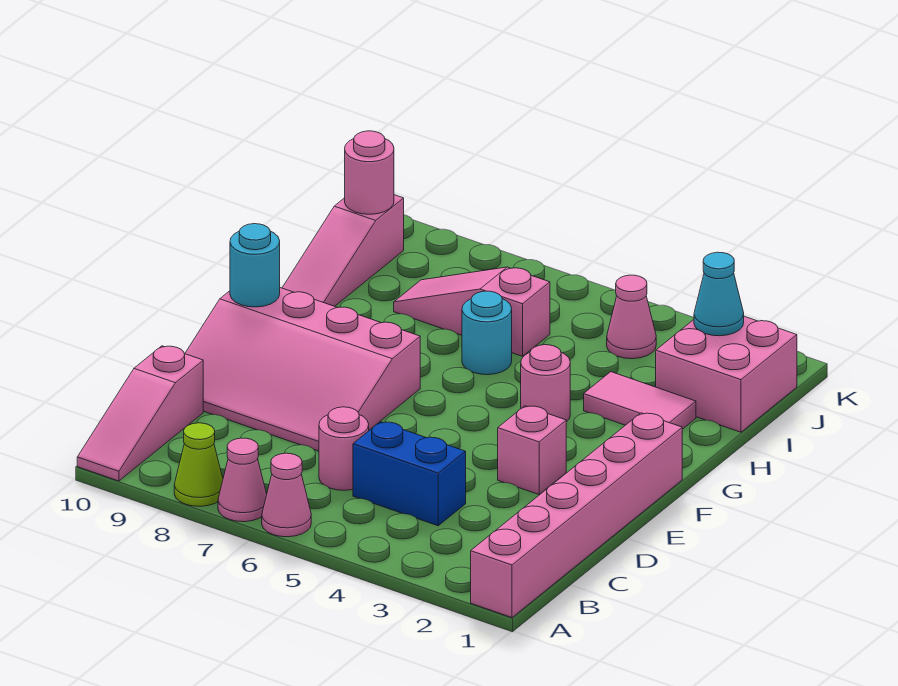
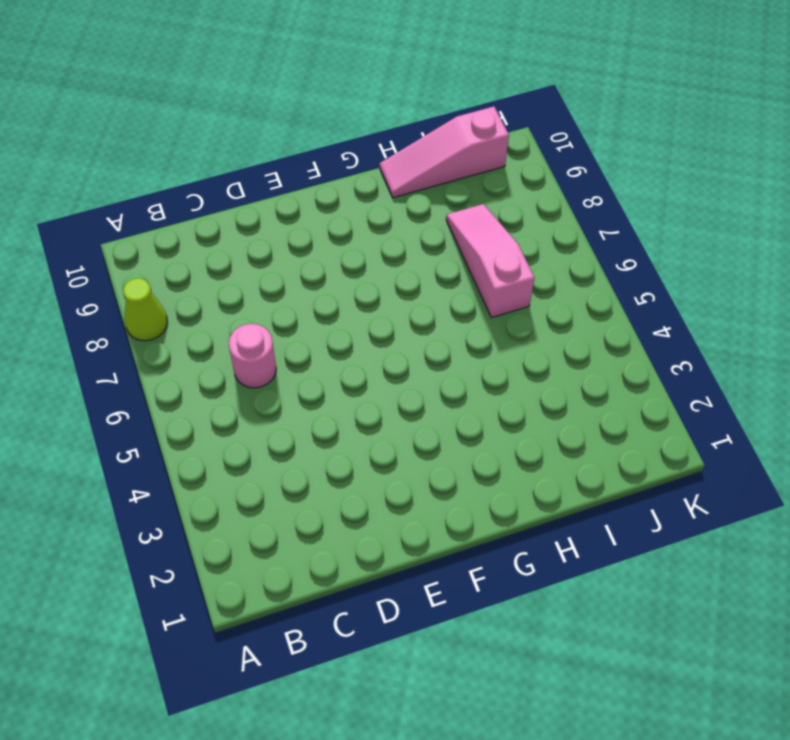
none -> pink brick A1:F1 level 1
none -> pink cone A6 level 1
none -> pink cone A7 level 1

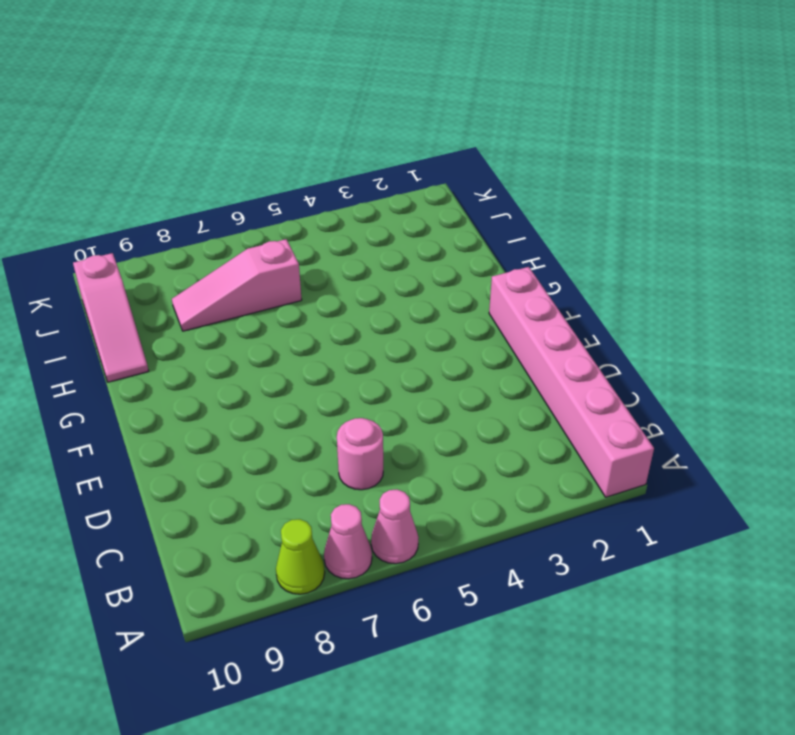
none -> pink slope A10:C10 level 1 top C
none -> blue brick C4:C5 level 1
none -> pink slope D7:F10 level 1 top F

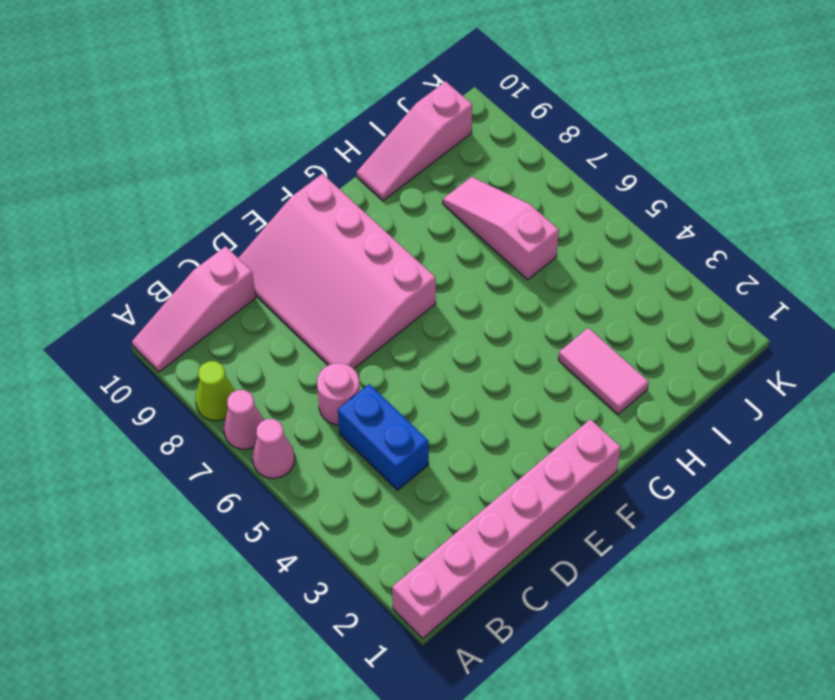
none -> pink brick E3 level 1
none -> pink round brick G4 level 1
none -> cyan round brick H6 level 1

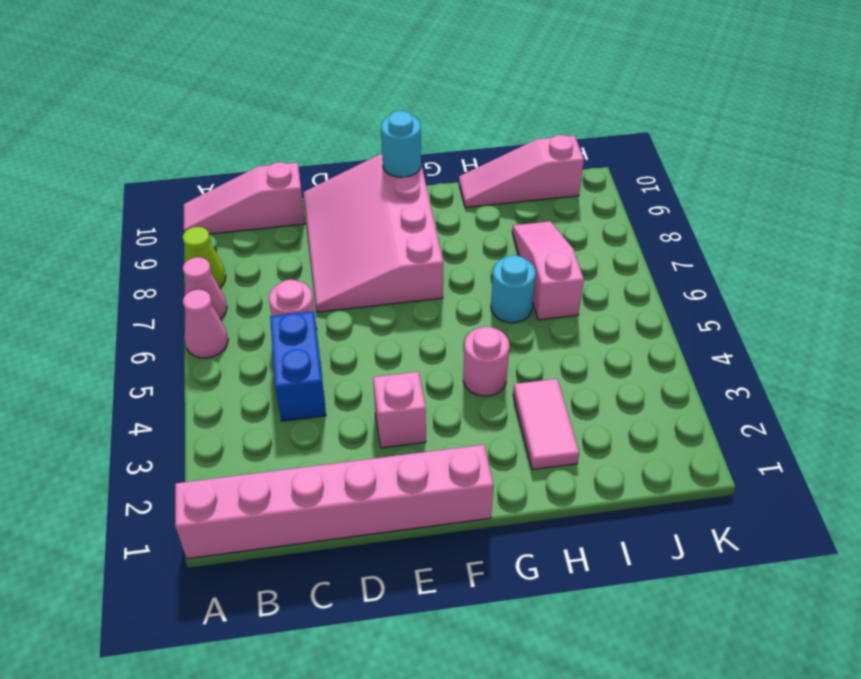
none -> pink brick I1:J2 level 1
none -> pink cone J4 level 1
none -> cyan cone J2 level 2

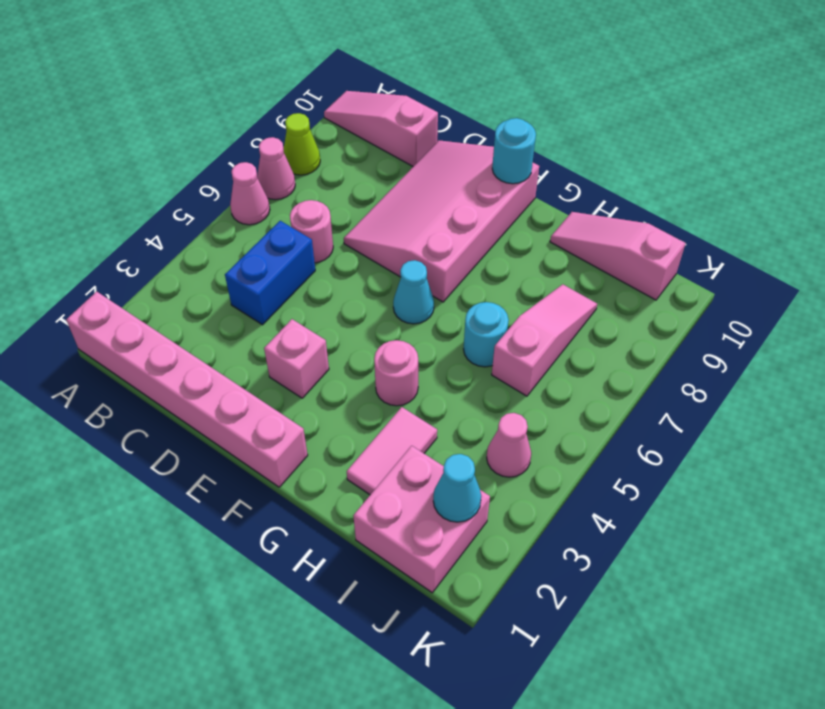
cyan cone F6 level 1 -> none
none -> pink round brick J10 level 2

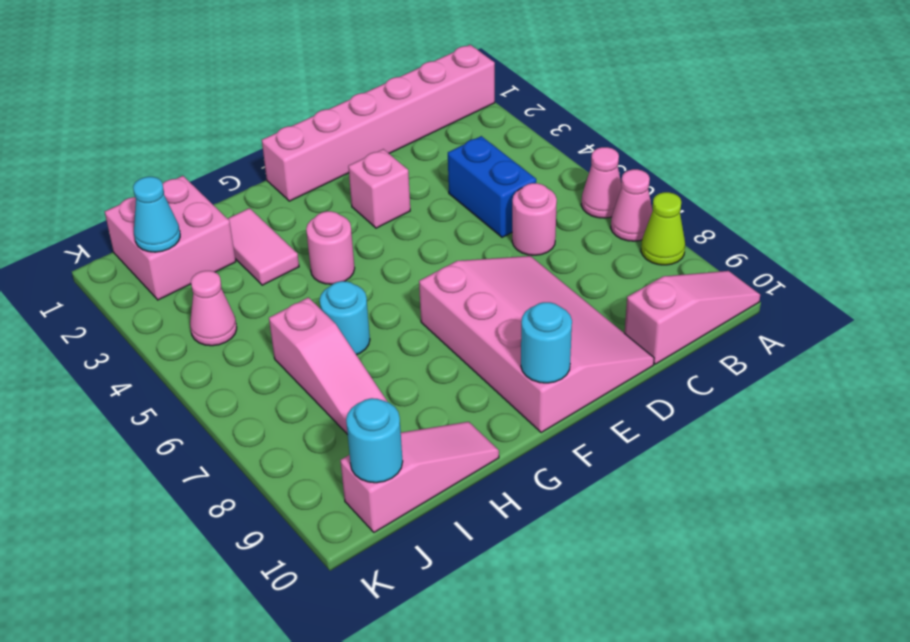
cyan round brick J10 level 2 -> pink round brick J10 level 2

